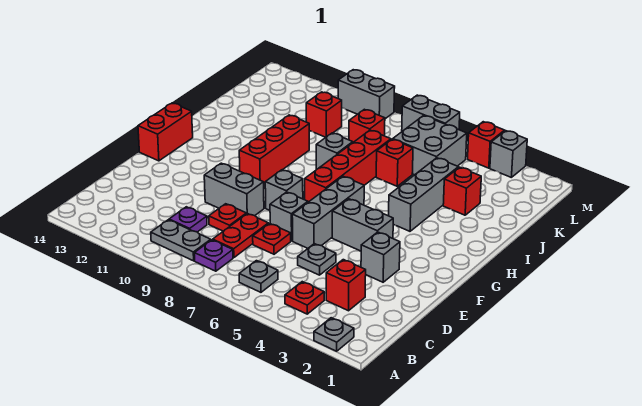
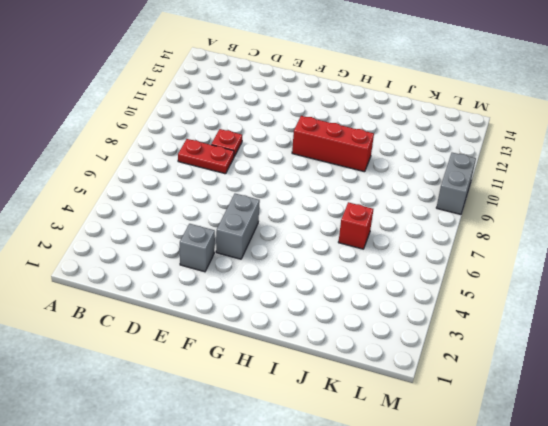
none -> grey plate A2 level 1
none -> red plate B4 level 1
none -> grey plate B6 level 1
none -> purple plate B8 level 1

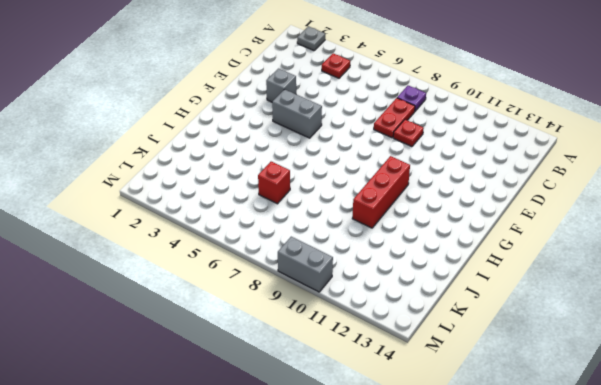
none -> grey plate B6 level 1
none -> grey plate B9:B10 level 1
none -> red brick C3 level 1
none -> purple plate C10 level 1

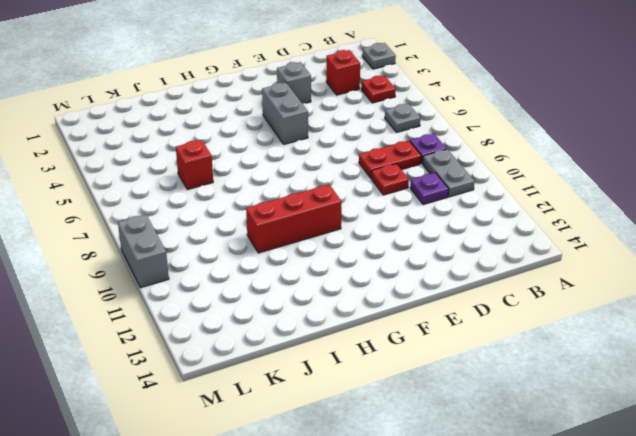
none -> grey plate D5 level 1
none -> red plate D7 level 1
none -> grey brick E6:G6 level 1
none -> grey brick E7 level 1

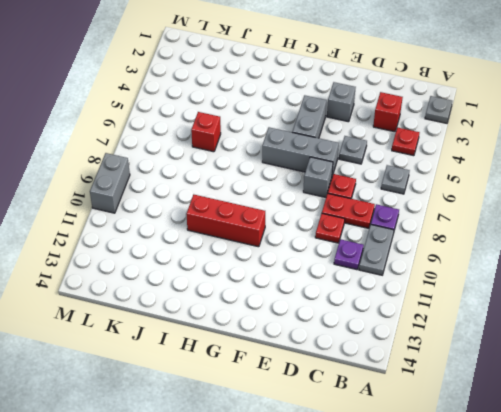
none -> grey brick E9:E10 level 1
none -> grey brick F8 level 1
none -> red brick F14:G14 level 1
none -> red brick G7:J7 level 1

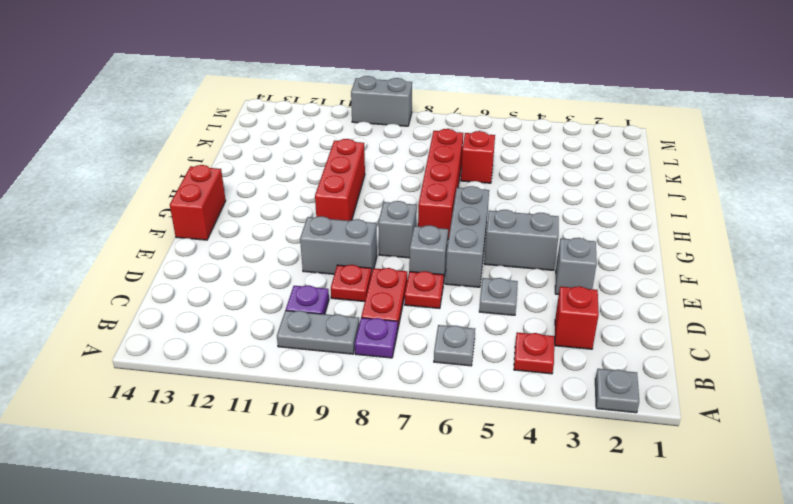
none -> grey brick H4:J4 level 1
none -> grey brick I8 level 1
none -> red brick J3 level 1
none -> grey brick K5:L6 level 1

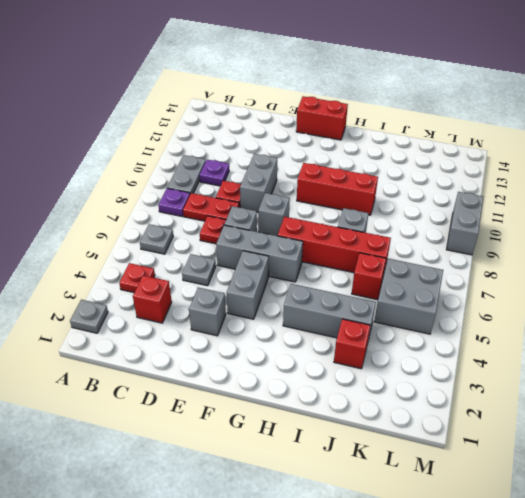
none -> red brick K8 level 1
none -> red brick K10 level 1
none -> grey brick M3 level 1
none -> red brick M4 level 1

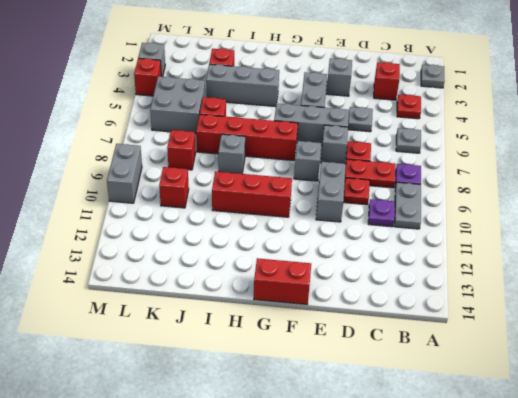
none -> grey brick M6:M7 level 1

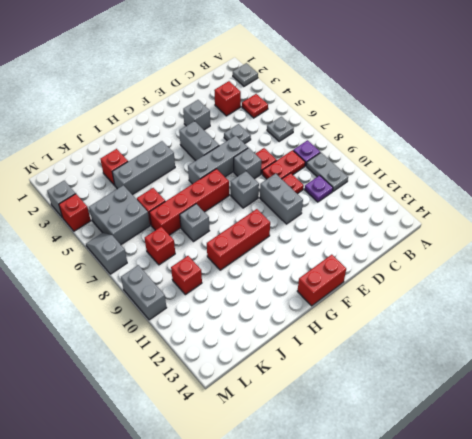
grey slope M6:M7 level 1 top 7 -> grey brick M6:M7 level 1

